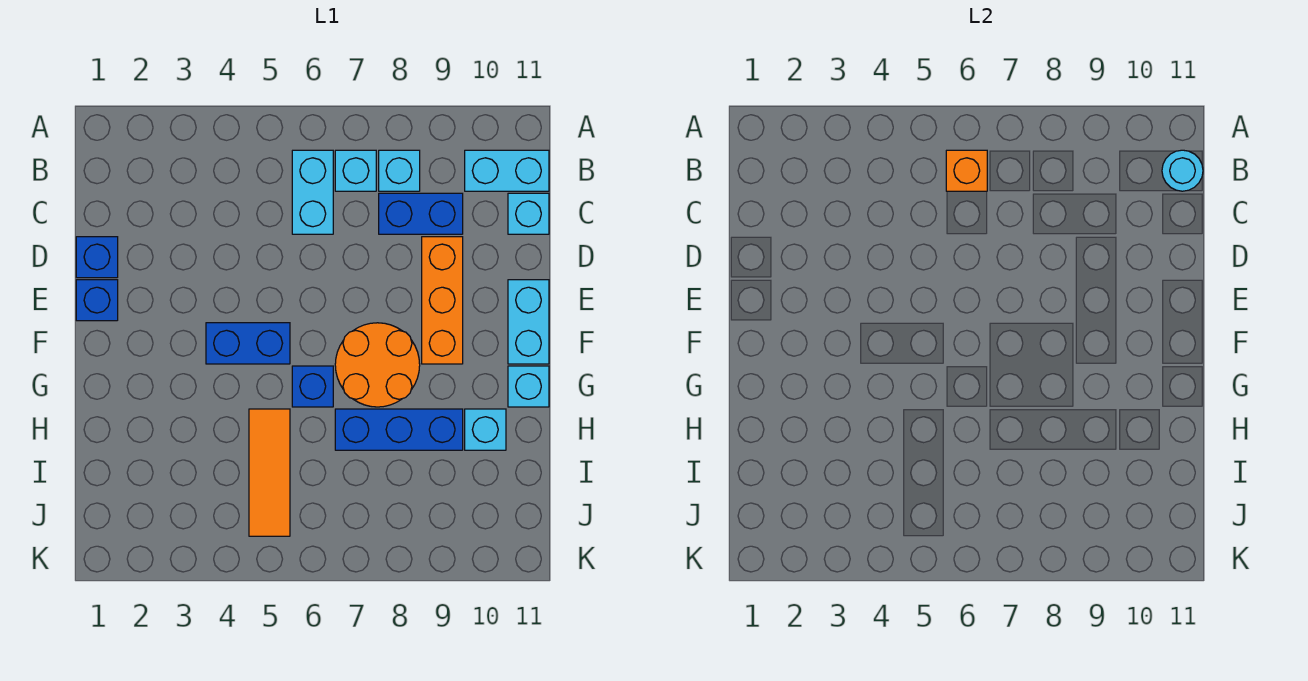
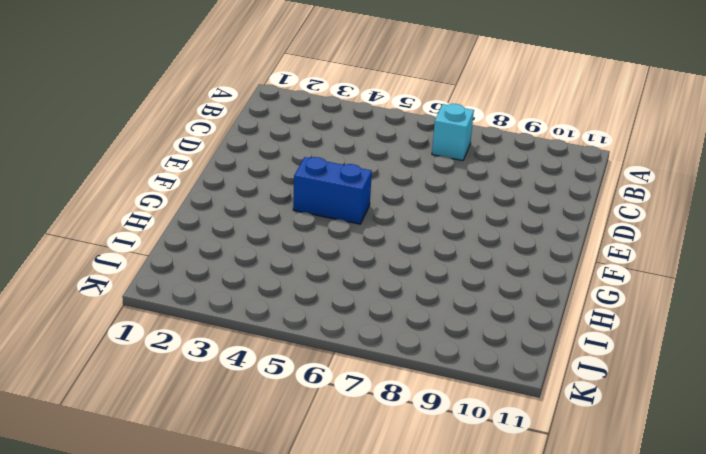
none -> cyan brick B6:C6 level 1
none -> cyan brick B8 level 1
none -> cyan brick B10:B11 level 1

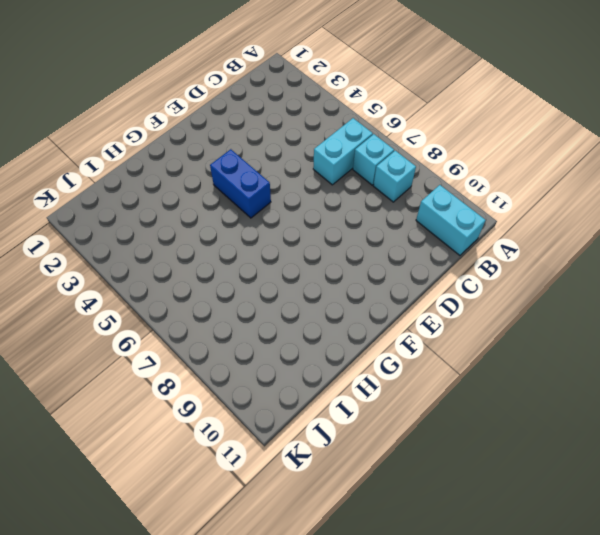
none -> blue brick C8:C9 level 1
none -> cyan brick C11 level 1
none -> blue brick D1 level 1

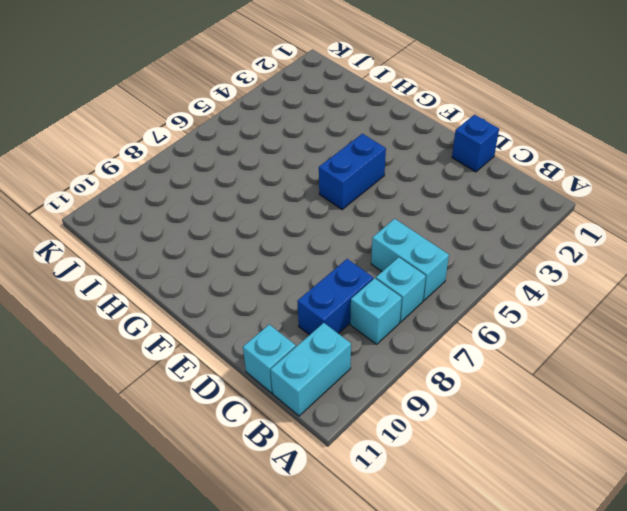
none -> orange brick D9:F9 level 1
none -> blue brick E1 level 1
none -> cyan brick E11:F11 level 1

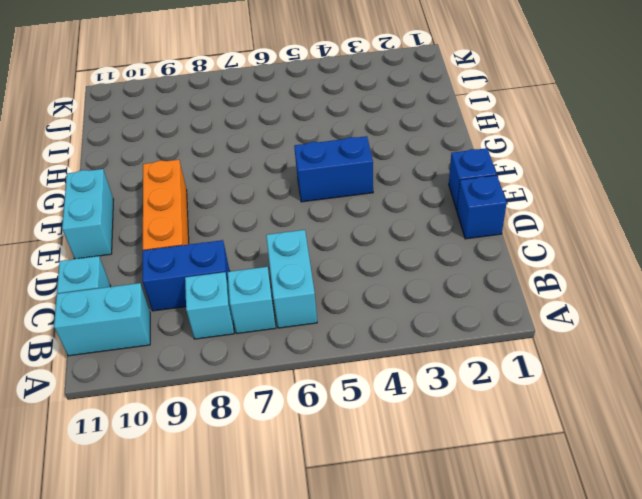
none -> orange round brick F7:G8 level 1
none -> blue brick G6 level 1
none -> cyan brick G11 level 1

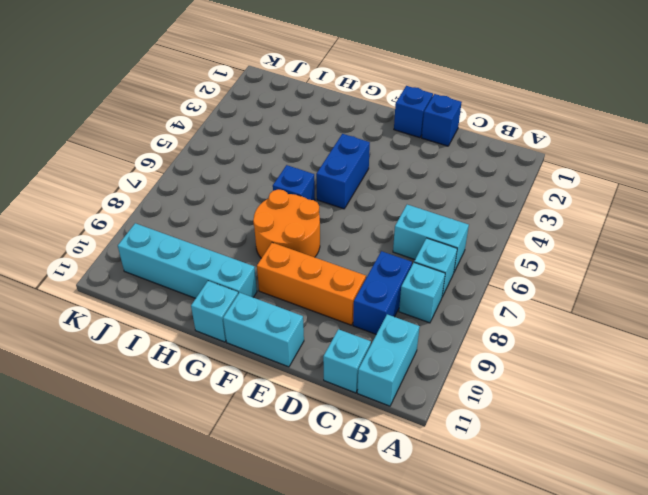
cyan brick G10:J10 level 1 -> cyan brick H10 level 1
none -> orange tile H5:J5 level 1
none -> blue brick H7:H9 level 1
none -> orange brick B6 level 2

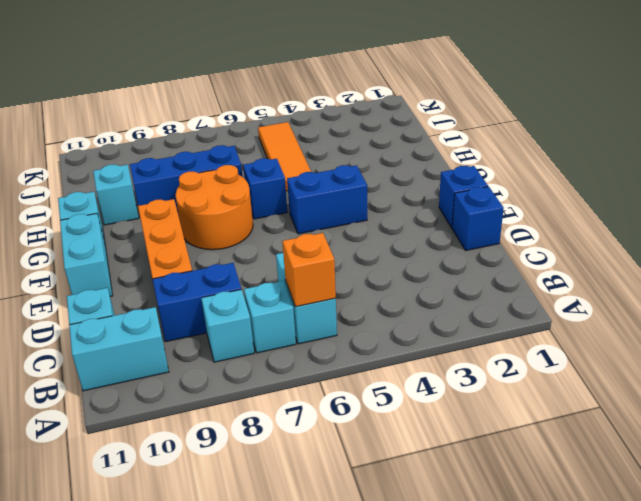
none -> cyan round brick B11 level 2

